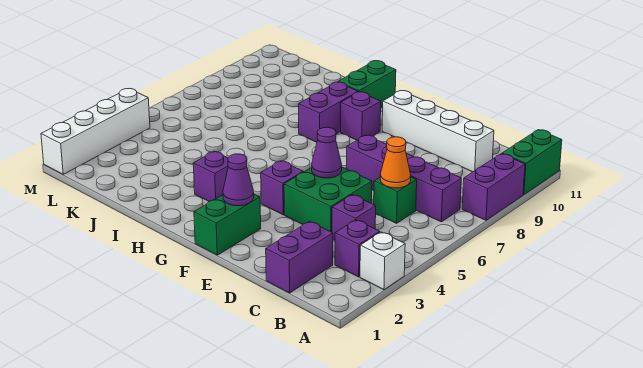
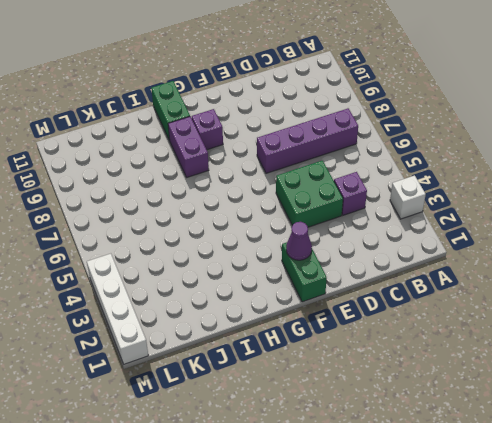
none -> purple brick A8:A9 level 1
none -> green brick A10:A11 level 1
none -> purple brick B3 level 1

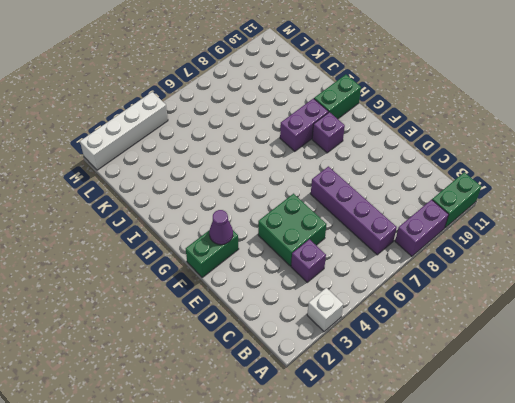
none -> purple brick B3 level 1
none -> purple brick C1:C2 level 1
none -> green brick C6 level 1

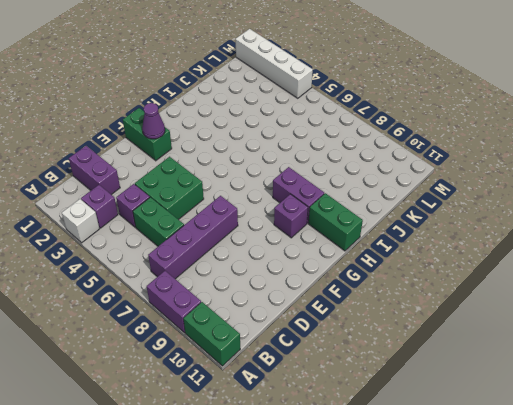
green brick C5:C6 level 1 -> green brick C6 level 1
none -> white brick C10:F10 level 1
none -> purple brick F4 level 1
none -> purple brick H3 level 1

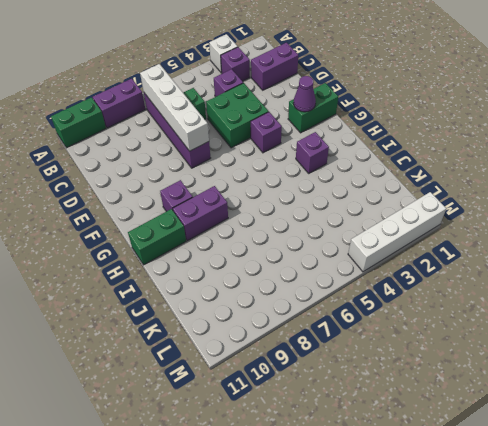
white brick B7:E7 level 2 -> white brick C10:F10 level 1
none -> orange cone C6 level 2
none -> purple cone E5 level 2

